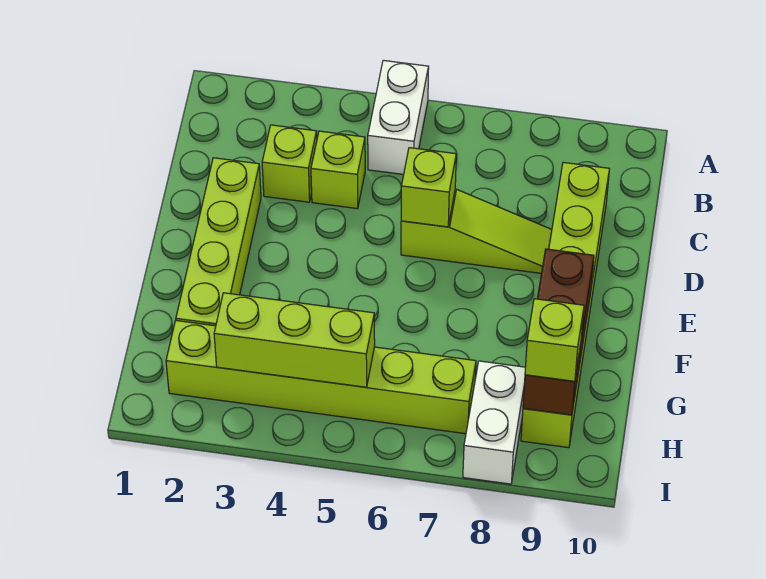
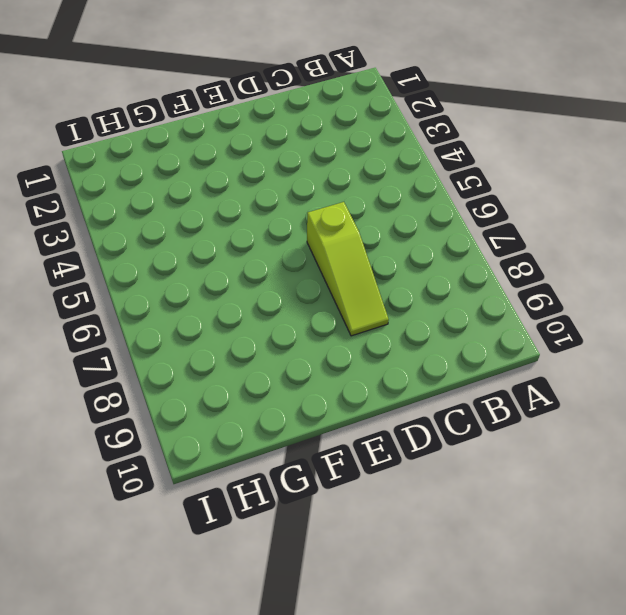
none -> white brick A5:B5 level 1
none -> lime brick C3 level 1
none -> lime brick C4 level 1

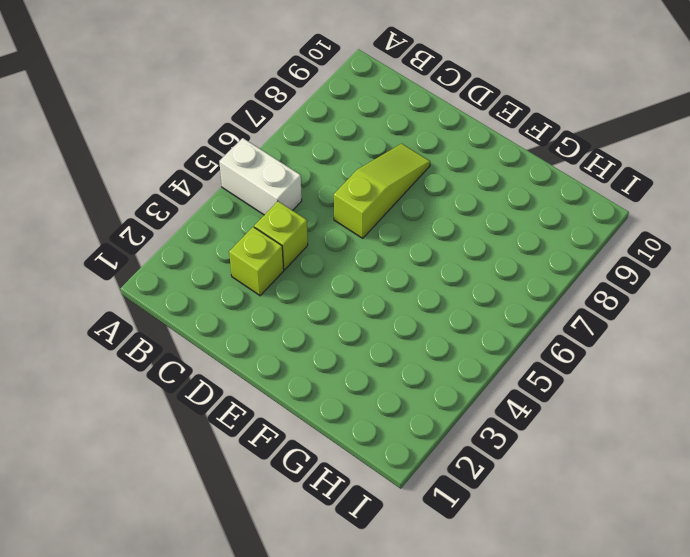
none -> lime brick C9:H9 level 1
none -> lime brick D2:G2 level 1
none -> lime brick H2:H7 level 1

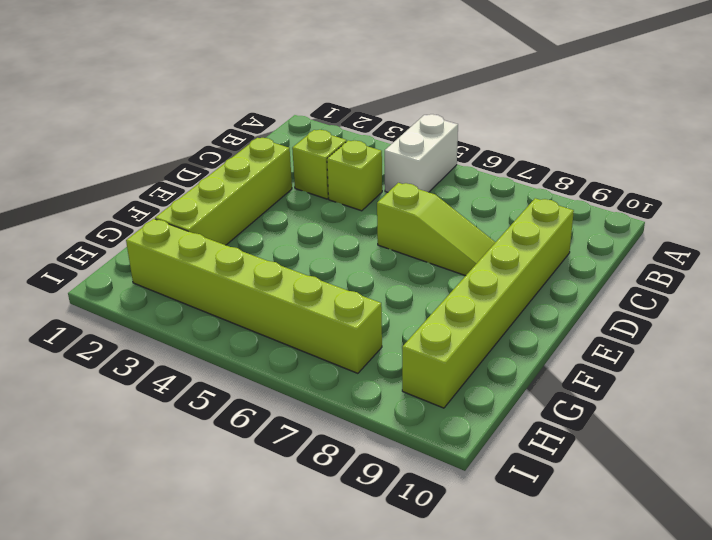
none -> white brick H8:I8 level 1
none -> lime brick D6 level 2
none -> brown brick F9:H9 level 2

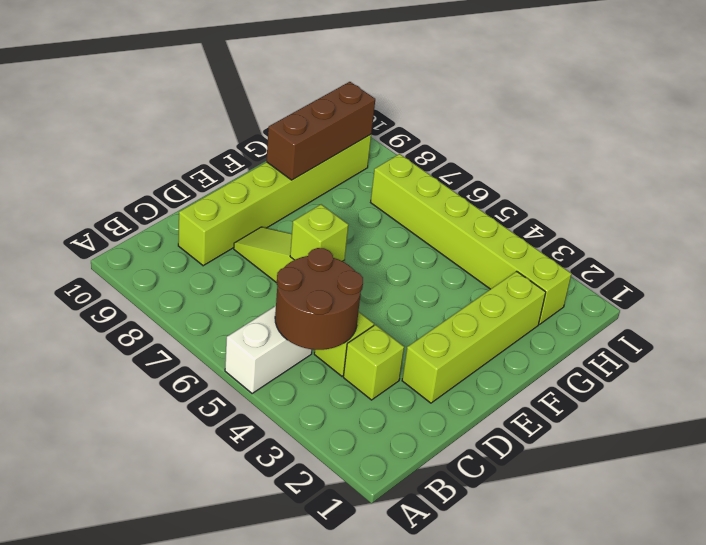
brown round brick B4:C5 level 2 -> none
none -> white brick H8:I8 level 1
none -> lime brick H3:H5 level 2
none -> lime brick H9 level 3

